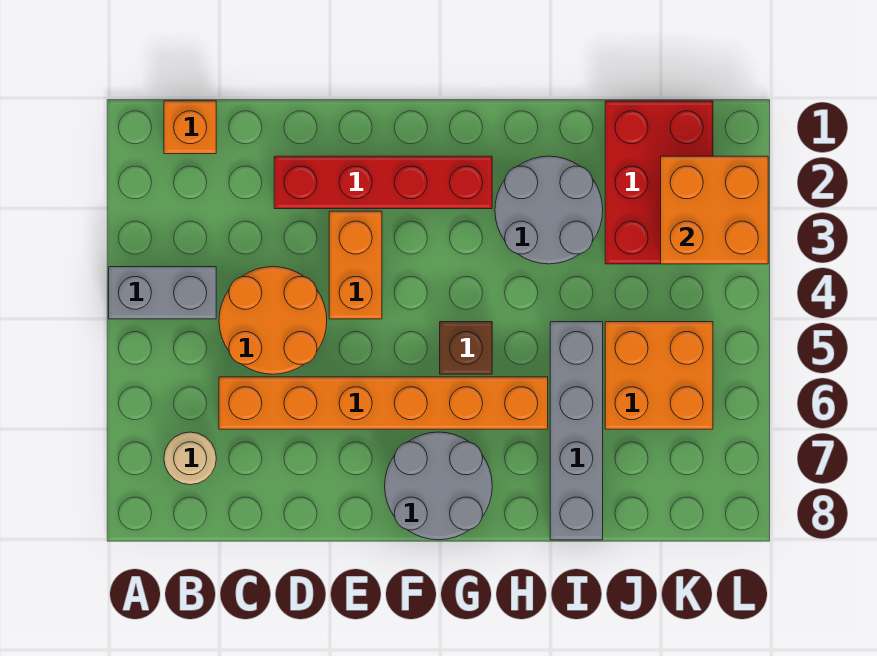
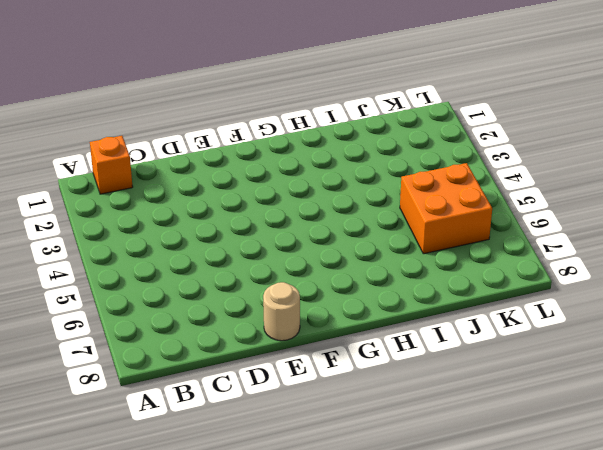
tan round brick E8 level 1 -> tan round brick B7 level 1
none -> grey brick A4:B4 level 1
none -> orange round brick C4:D5 level 1
none -> orange brick C6:H6 level 1

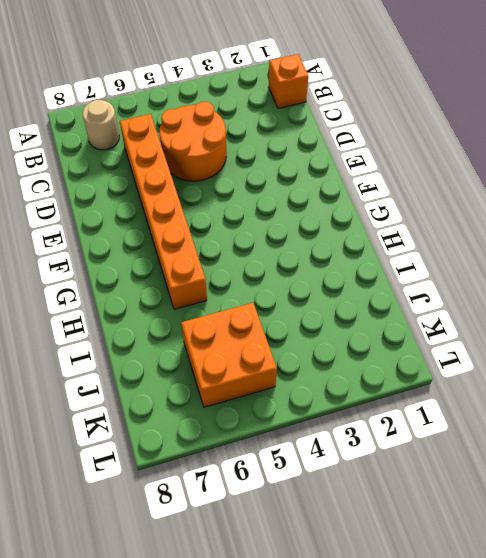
none -> grey brick A4:B4 level 1
none -> red brick D2:G2 level 1
none -> orange brick E3:E4 level 1

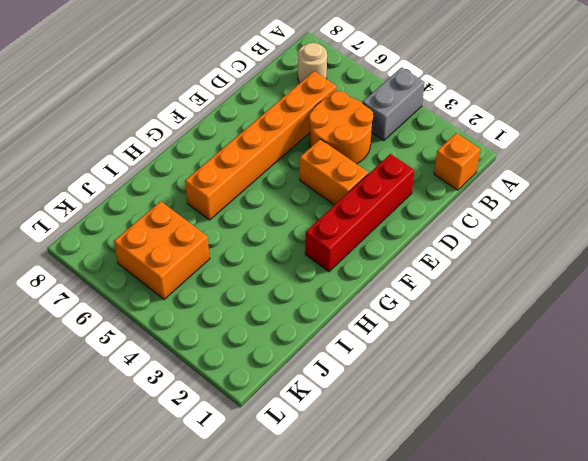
none -> grey round brick F7:G8 level 1
none -> brown brick G5 level 1
none -> grey round brick H2:I3 level 1

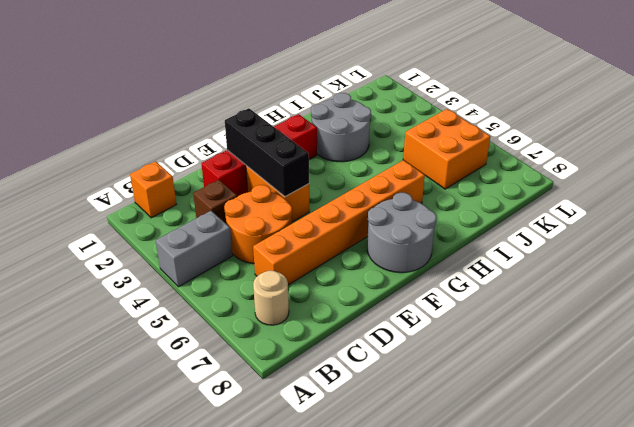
brown brick C3 level 1 -> brown brick G5 level 1
black brick E2:E4 level 2 -> none
none -> grey brick I5:I8 level 1
none -> red brick J1:K3 level 1
none -> orange brick K2:L3 level 2

